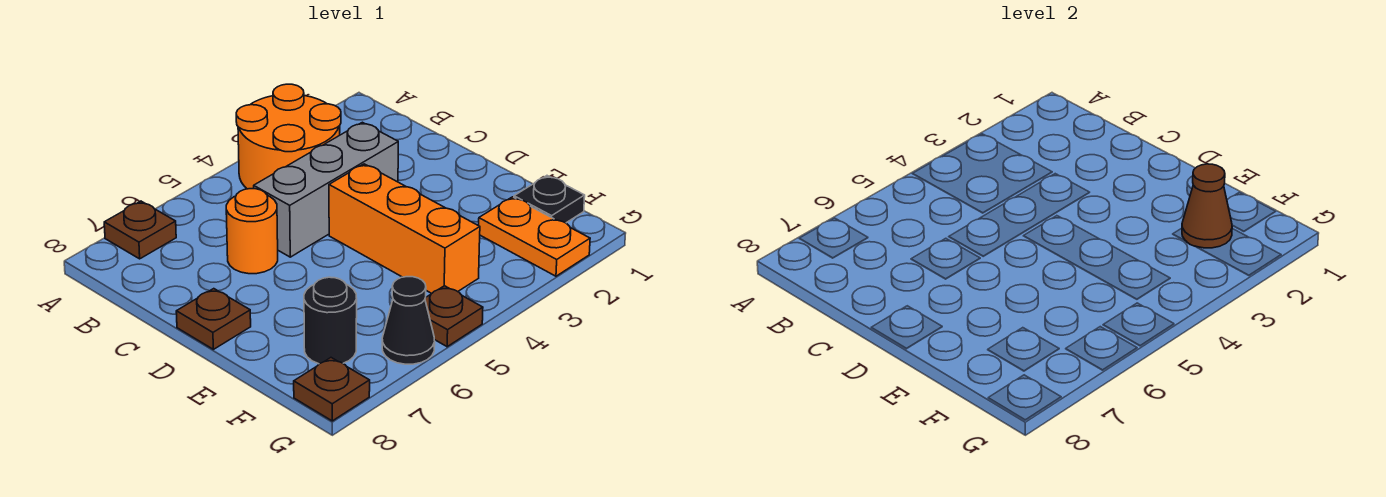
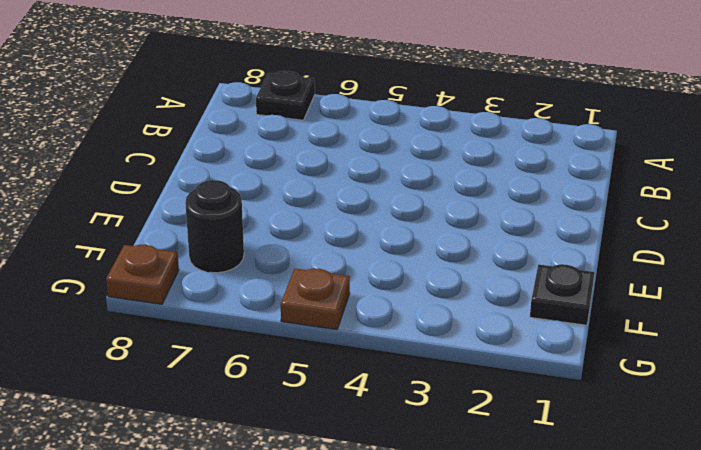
black plate A7 level 1 -> brown plate A7 level 1
none -> orange round brick A3:B4 level 1
none -> grey brick C3:C5 level 1
none -> orange round brick C6 level 1

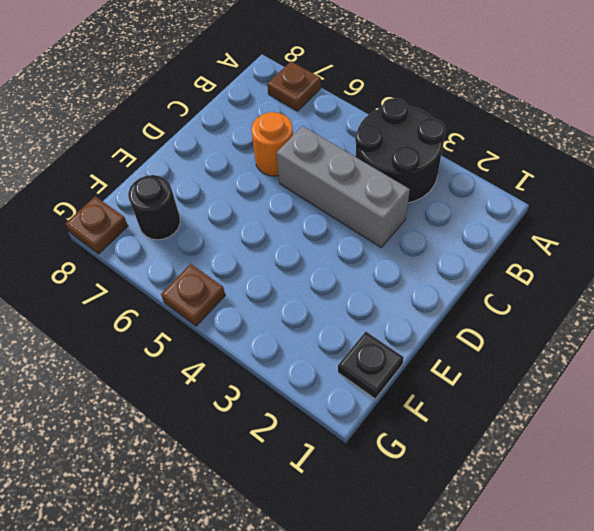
black round brick A3:B4 level 1 -> orange round brick A3:B4 level 1
none -> orange brick D4:F4 level 1
none -> brown plate D8 level 1
none -> orange plate F2:G2 level 1

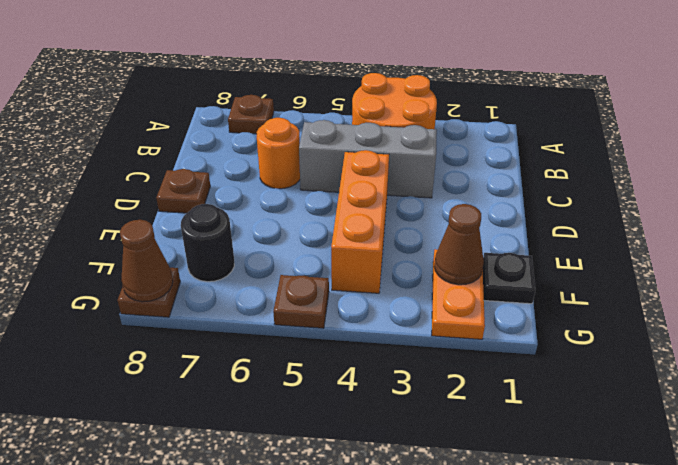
brown cone G8 level 2 -> none
none -> black cone G6 level 1

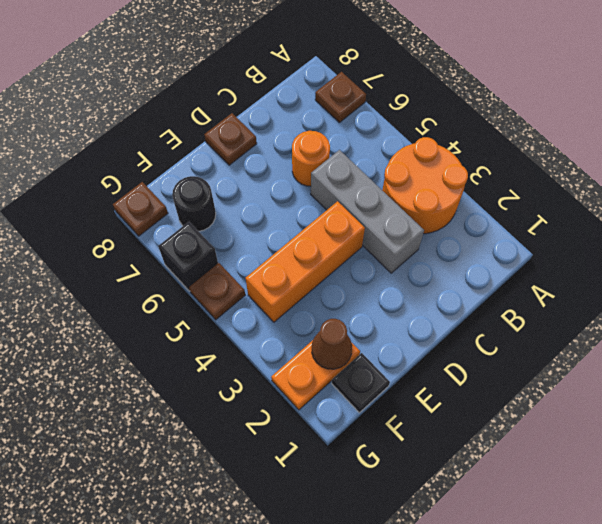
black brick G6 level 1 -> black cone G6 level 1

